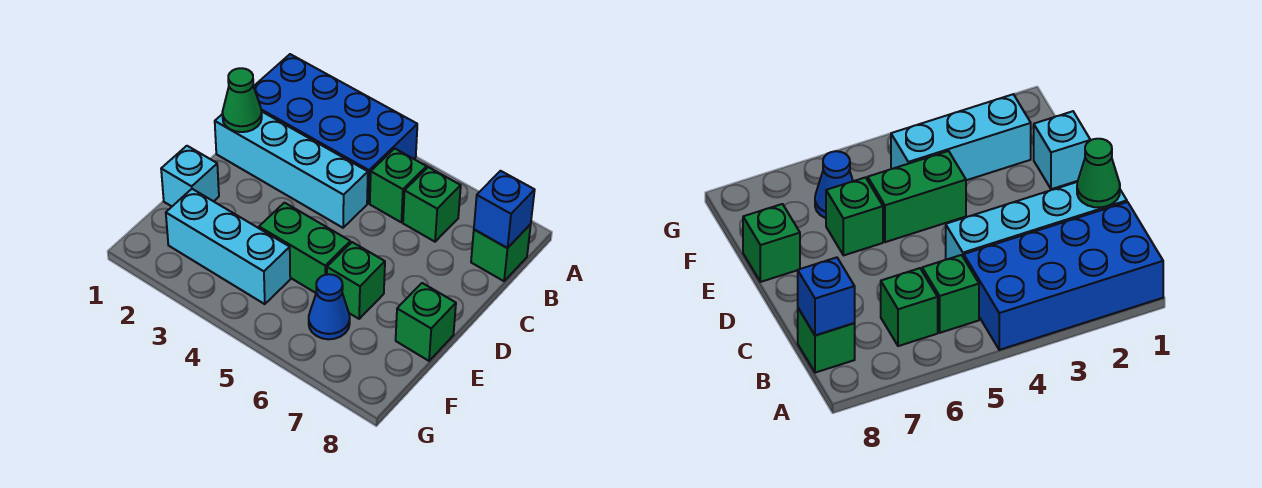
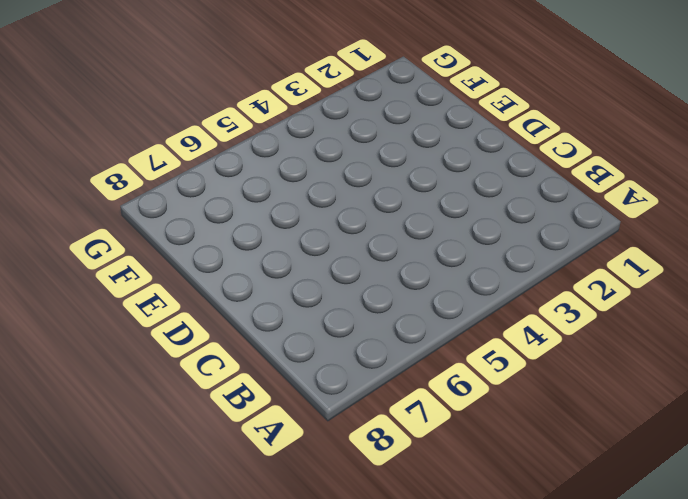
none -> blue brick A1:B4 level 1
none -> green brick B5 level 1
none -> green brick B6 level 1

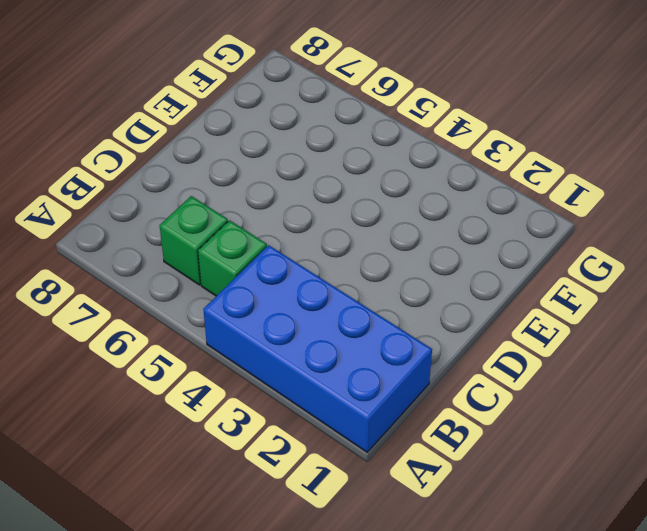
none -> green brick B8 level 1
none -> cyan brick C1:C4 level 1
none -> cyan brick E1 level 1

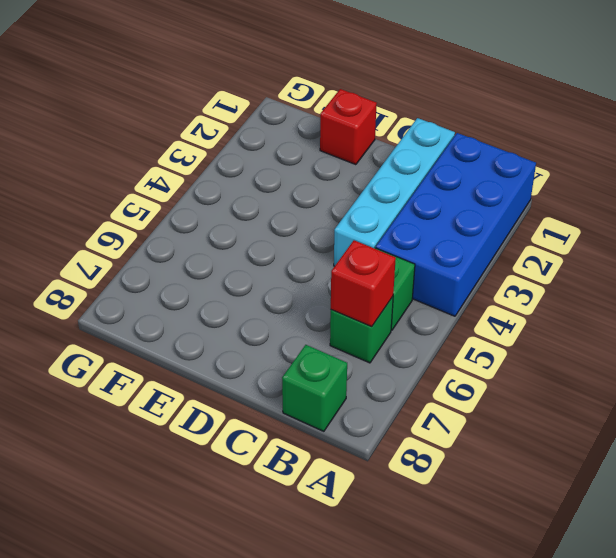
red brick B6 level 2 -> none
red brick E1 level 1 -> cyan brick E1 level 1
none -> green brick E4:E5 level 1
none -> green brick E6 level 1
none -> green brick E8 level 1

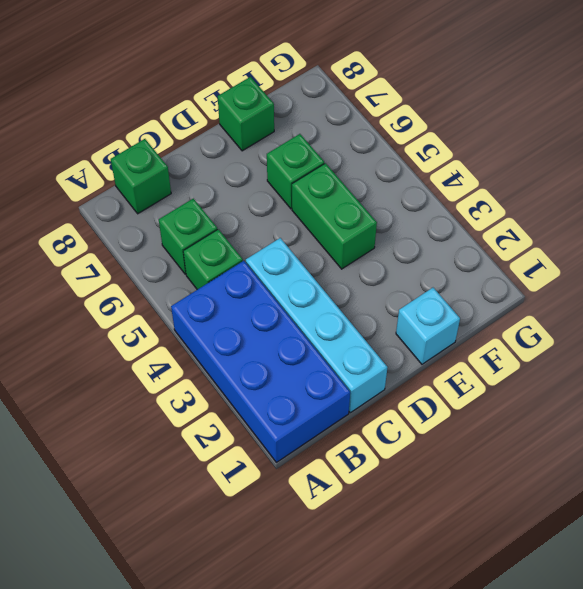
none -> cyan brick F2:F4 level 1
none -> blue cone F6 level 1
none -> blue brick B8 level 2

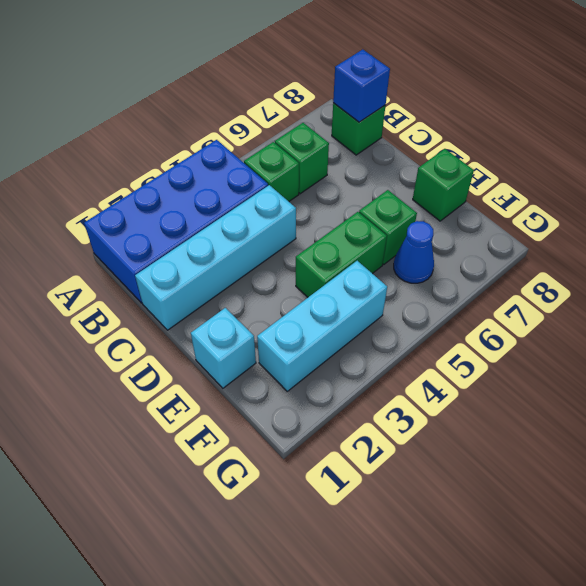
none -> green cone C1 level 2

